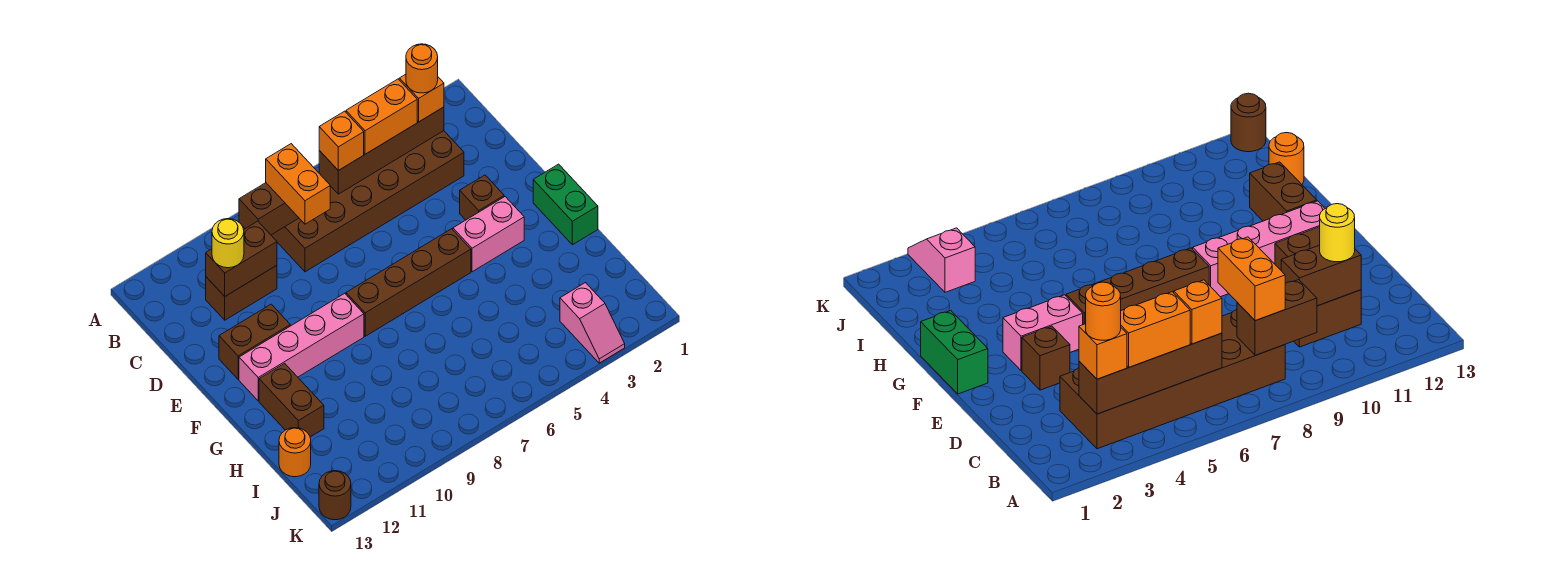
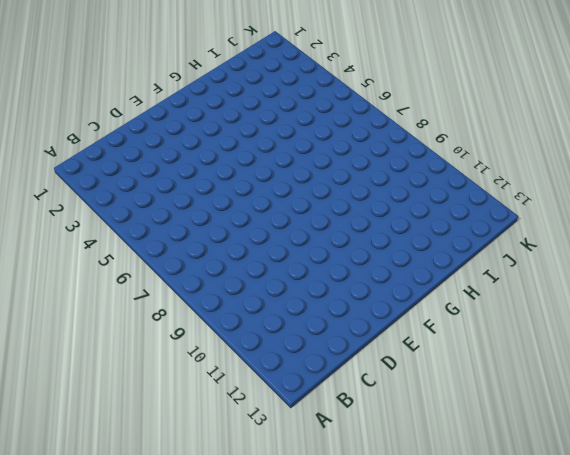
none -> brown brick B3:C8 level 1
none -> brown brick C10:C11 level 1
none -> brown brick E3 level 1

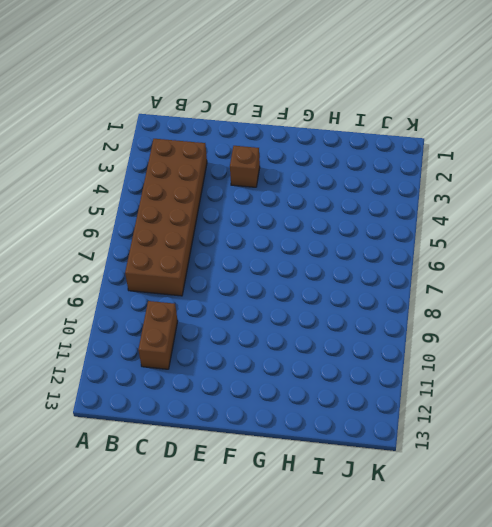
none -> brown brick E11:E12 level 1
none -> green brick F1:G1 level 1
none -> pink brick F3:F4 level 1

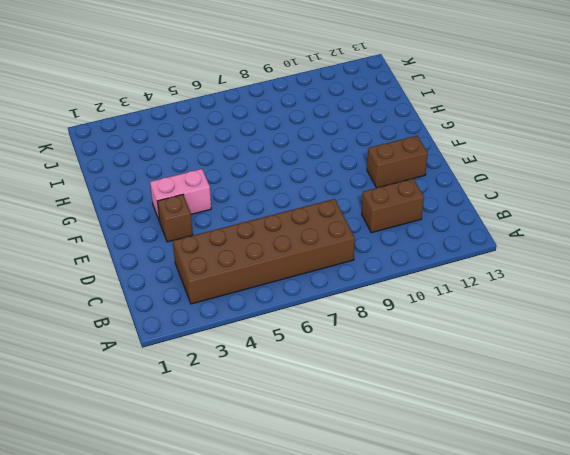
none -> green brick F1:G1 level 1
none -> brown brick F5:F8 level 1
none -> pink brick F9:F12 level 1

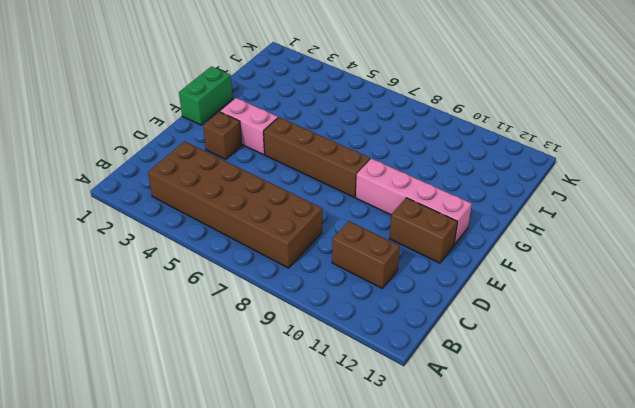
none -> brown brick G12:H12 level 1
none -> orange round brick I13 level 1
none -> pink slope J3:K3 level 1 top J

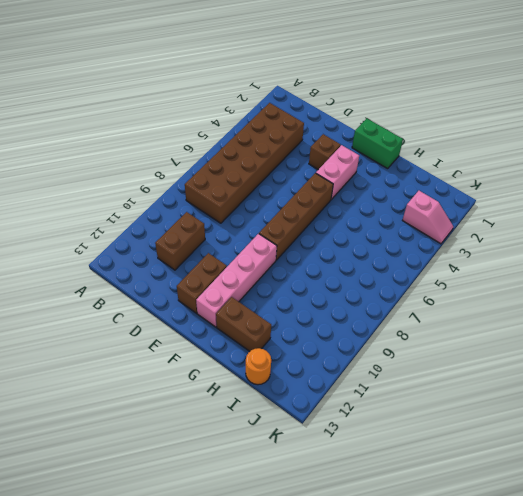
none -> brown round brick K13 level 1
none -> brown brick B3:B6 level 2
none -> brown brick B8:B9 level 2

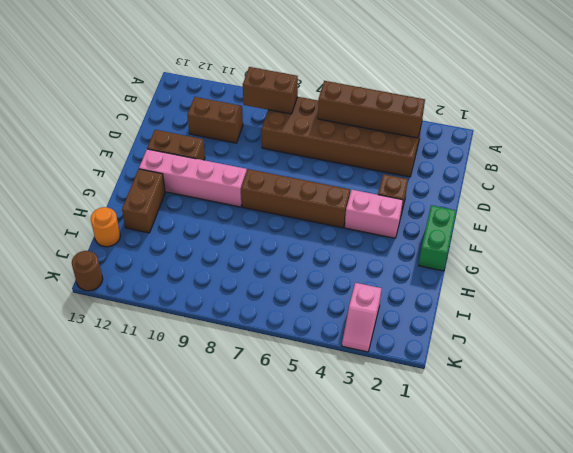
none -> brown brick C10:C11 level 2
none -> orange brick B3 level 3
none -> orange brick B4:B5 level 3

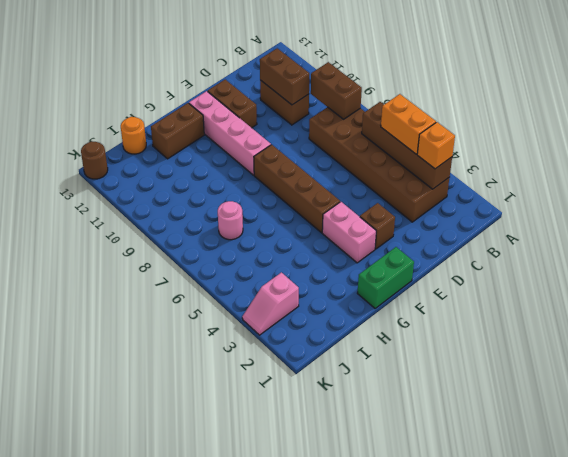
pink round brick I7 level 1 -> none
none -> orange brick B6 level 3
none -> orange brick B8:C8 level 3
none -> yellow round brick C11 level 3

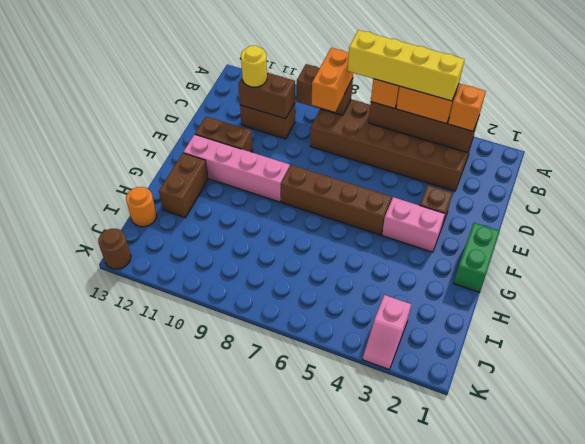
yellow brick B4:B7 level 4 -> none
none -> orange round brick B3 level 4

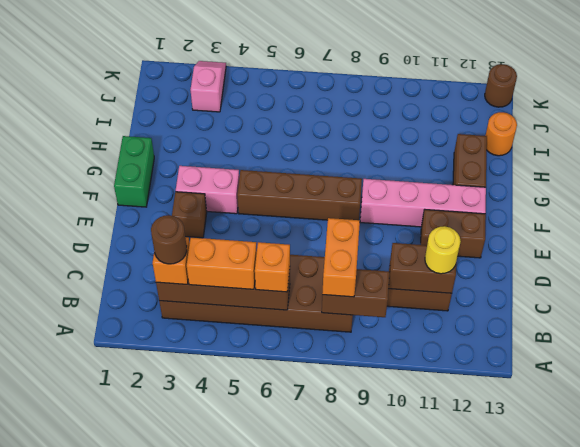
brown round brick B3 level 4 -> orange round brick B3 level 4

